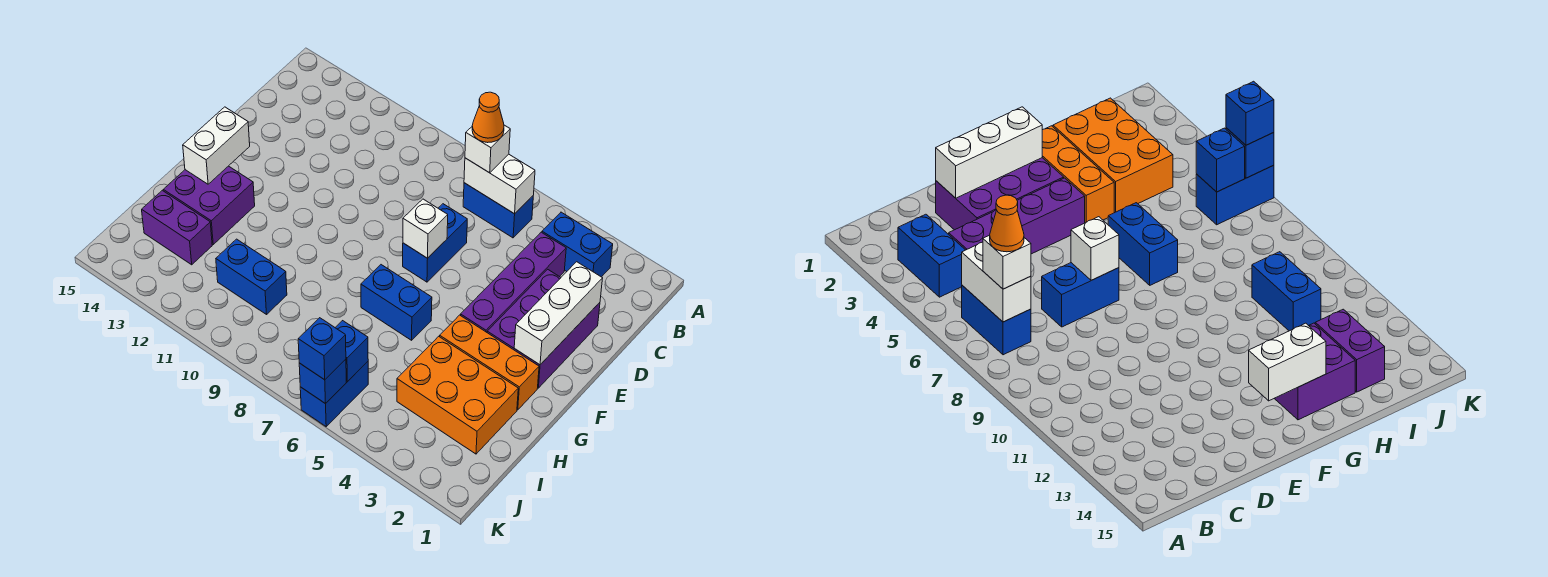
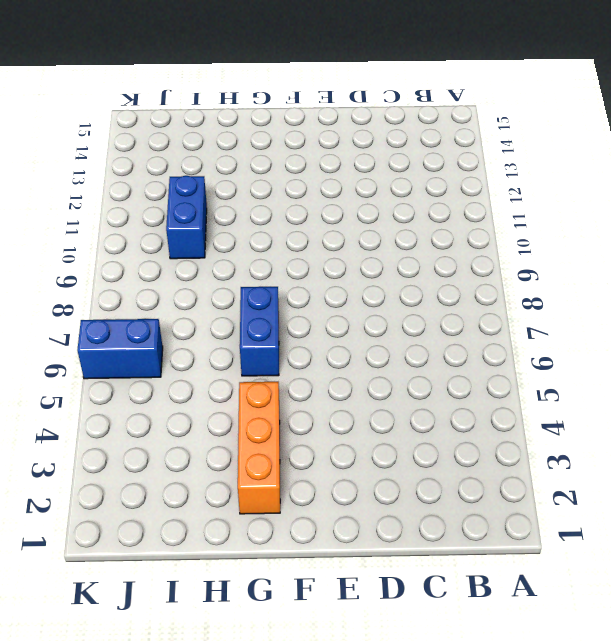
none -> blue brick B3:B4 level 1
none -> blue brick B6:B7 level 1
none -> purple brick C4:F4 level 1

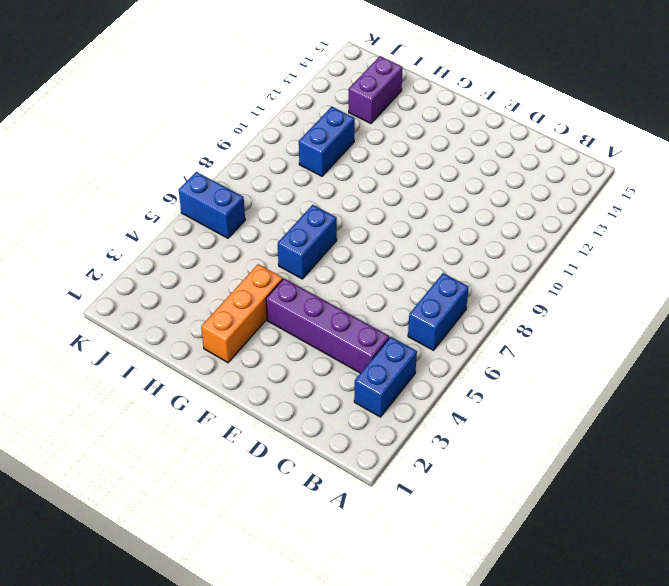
none -> purple brick D2:F3 level 1
none -> blue brick D7:E7 level 1
none -> purple brick G13:H14 level 1

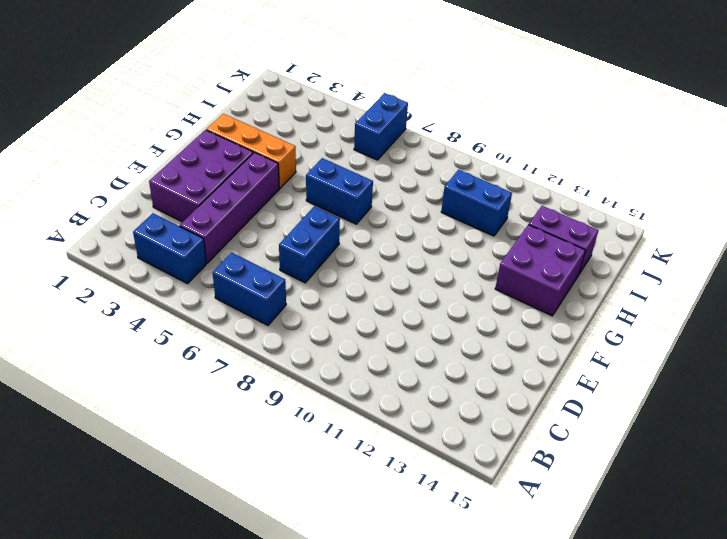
none -> orange brick H2:I4 level 1
none -> white brick B6:B7 level 2
none -> white brick D2:F2 level 2

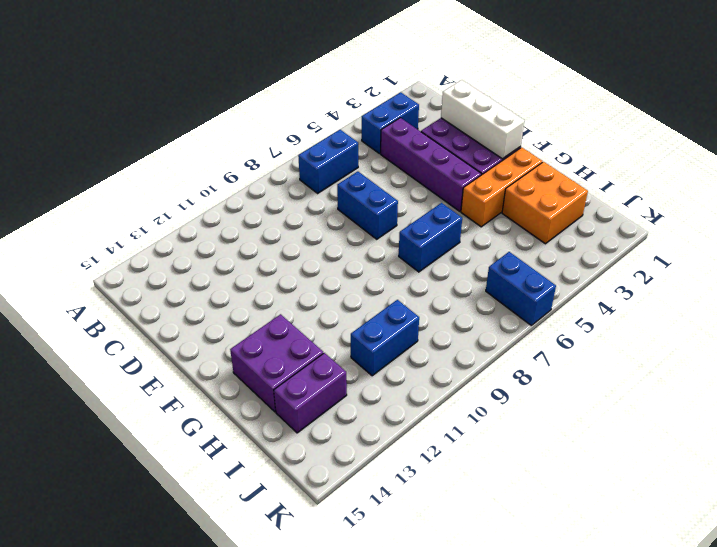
orange brick H2:I3 level 1 -> orange brick H2:I4 level 1
none -> white brick B6:B7 level 2
none -> white brick E7 level 2
none -> white brick F14:G14 level 2

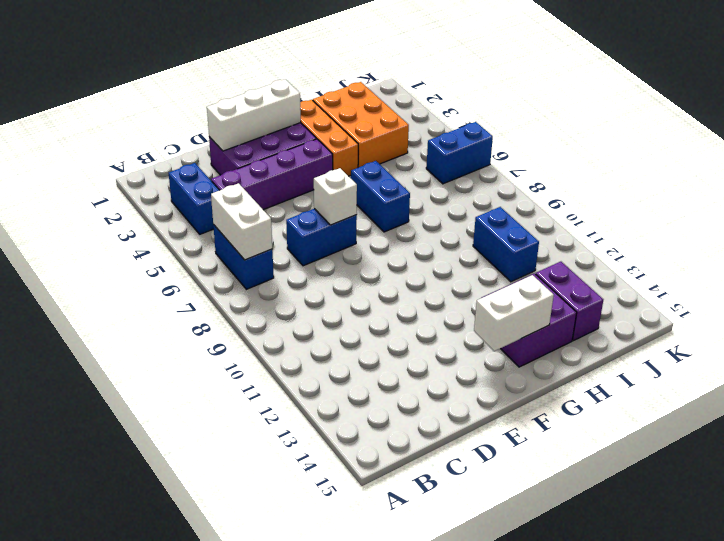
none -> blue brick J6 level 2
none -> blue brick K6 level 2
none -> white brick B7 level 3

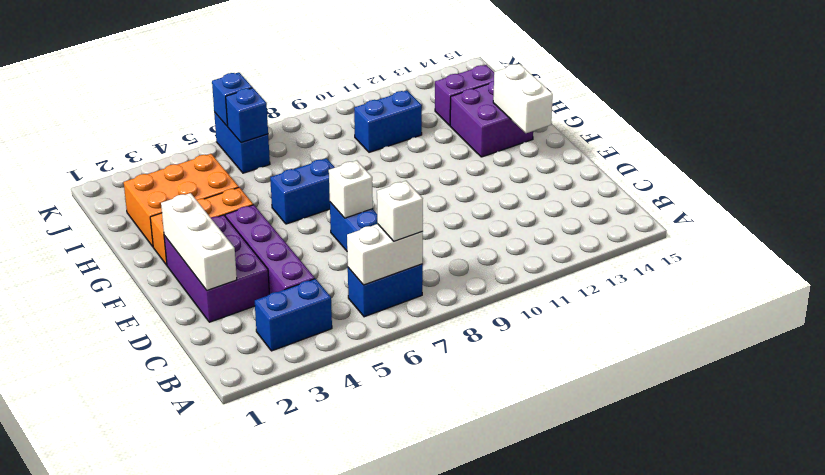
none -> blue brick K6 level 3
none -> orange cone B7 level 4

